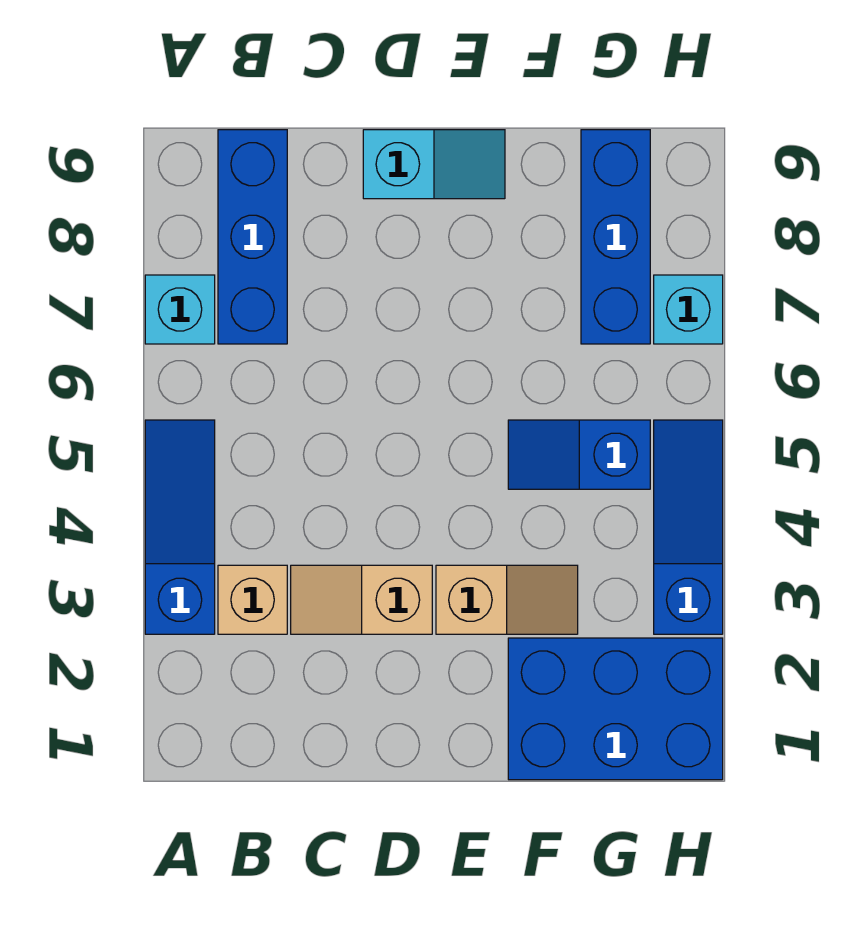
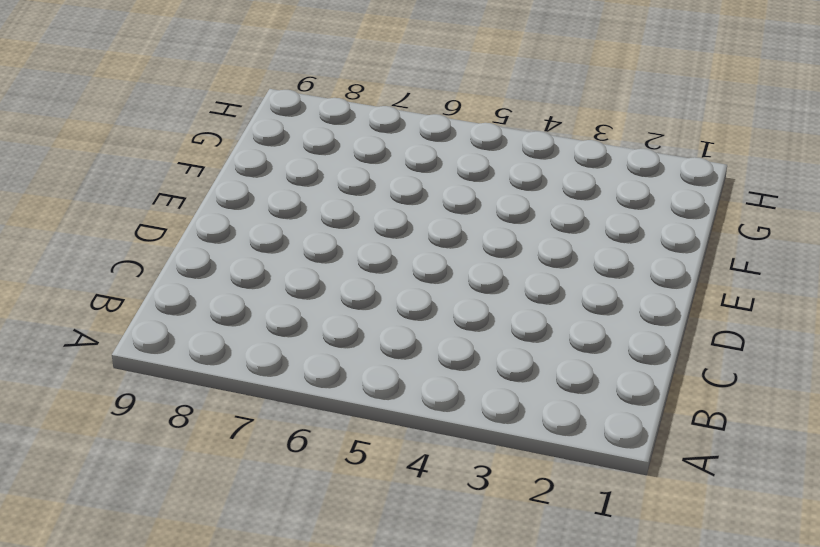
none -> blue slope A3:A5 level 1 top 3
none -> cyan brick A7 level 1
none -> tan brick B3 level 1

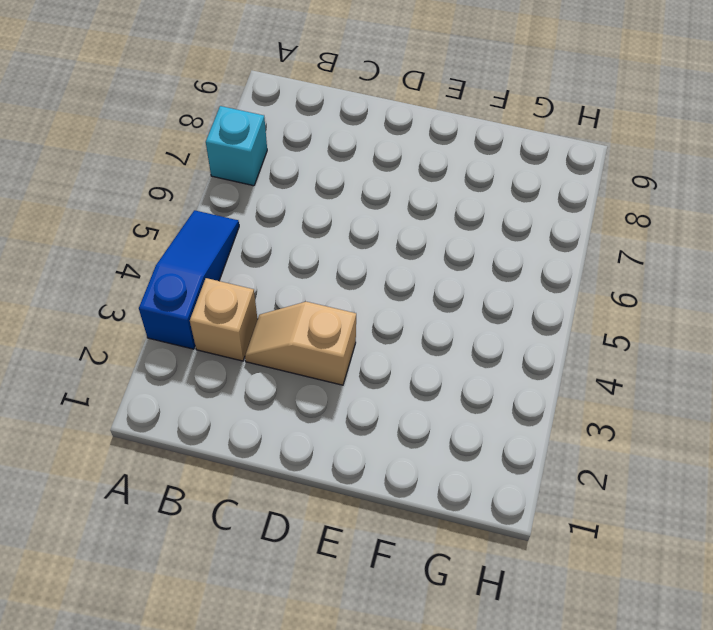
none -> blue brick B7:B9 level 1
none -> cyan slope D9:E9 level 1 top D
none -> tan slope E3:F3 level 1 top E

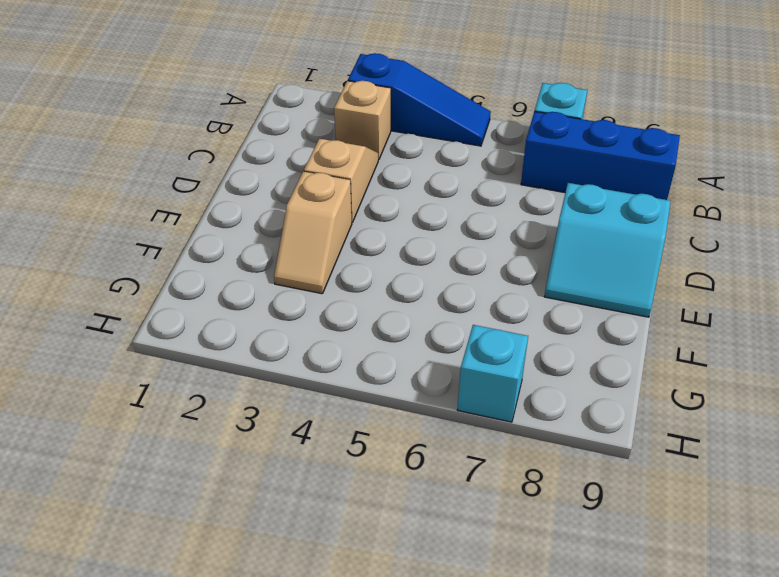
cyan slope D8:E9 level 1 top D -> cyan slope D9:E9 level 1 top D
none -> blue brick F1:H2 level 1
none -> blue slope F5:G5 level 1 top G
none -> blue brick G7:G9 level 1

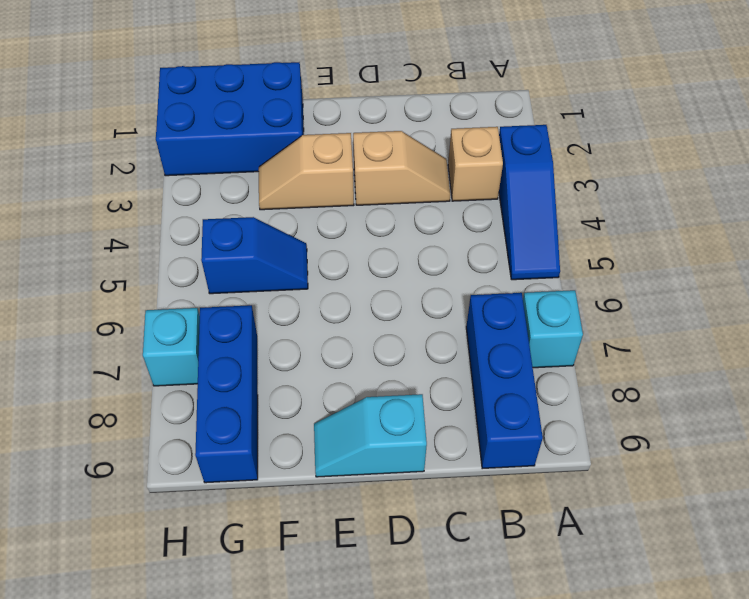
none -> blue slope H3:H5 level 1 top 3

